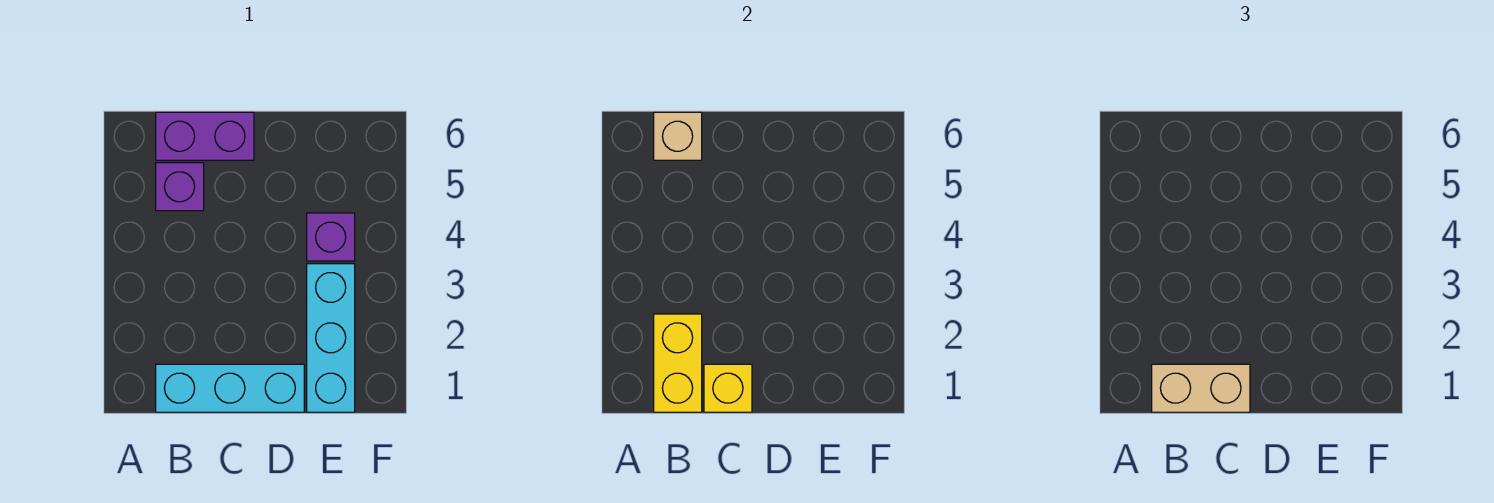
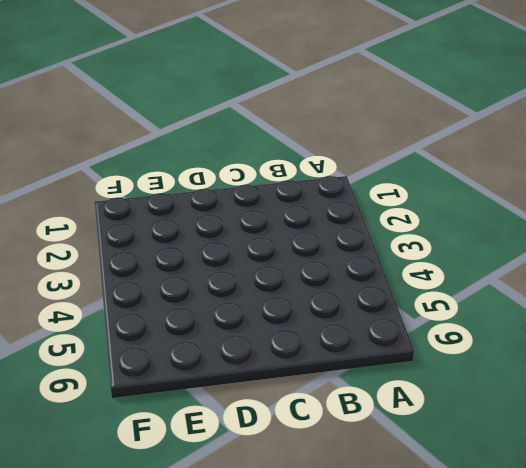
none -> cyan brick B1:D1 level 1
none -> purple brick B5 level 1

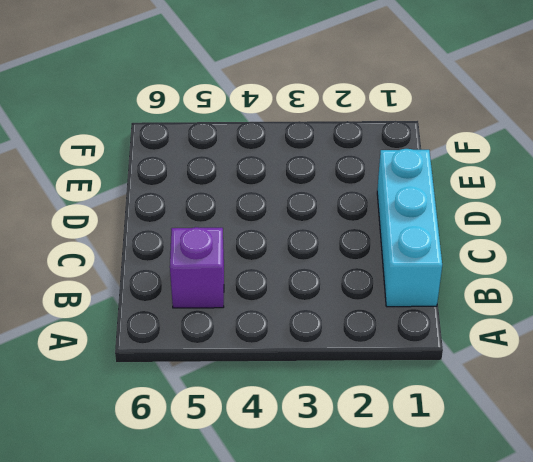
none -> purple brick B6:C6 level 1
none -> cyan brick E1:E3 level 1

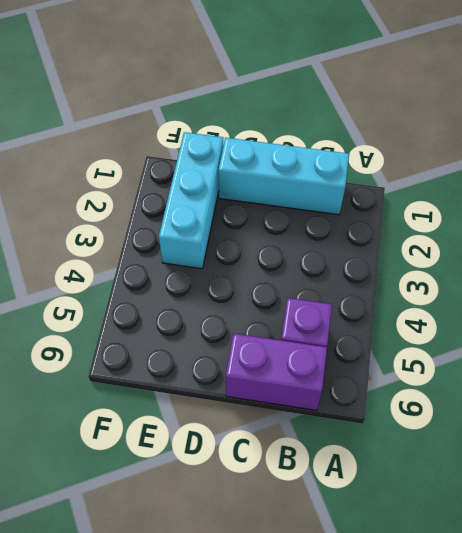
none -> purple brick E4 level 1
none -> yellow brick B1:B2 level 2

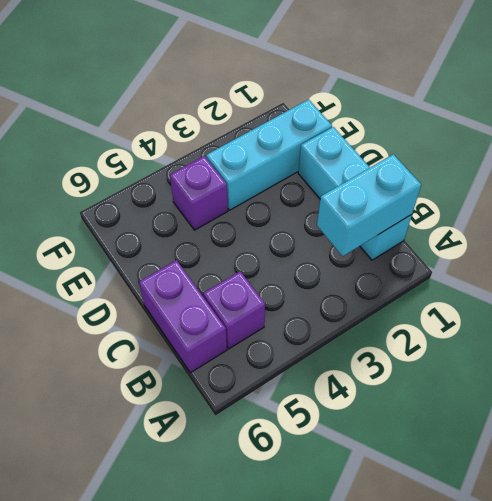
cyan brick B1:B2 level 2 -> yellow brick B1:B2 level 2
none -> tan brick B6 level 2
none -> yellow brick C1 level 2

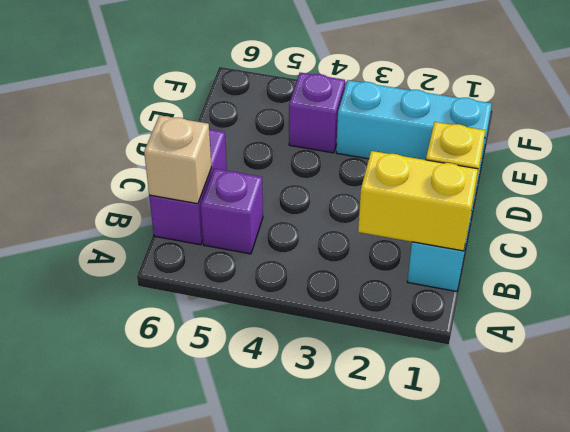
none -> tan brick B1:C1 level 3

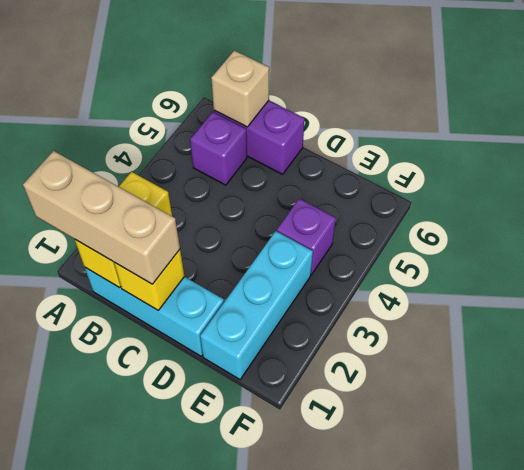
tan brick A1:C1 level 3 -> tan brick B1:C1 level 3

